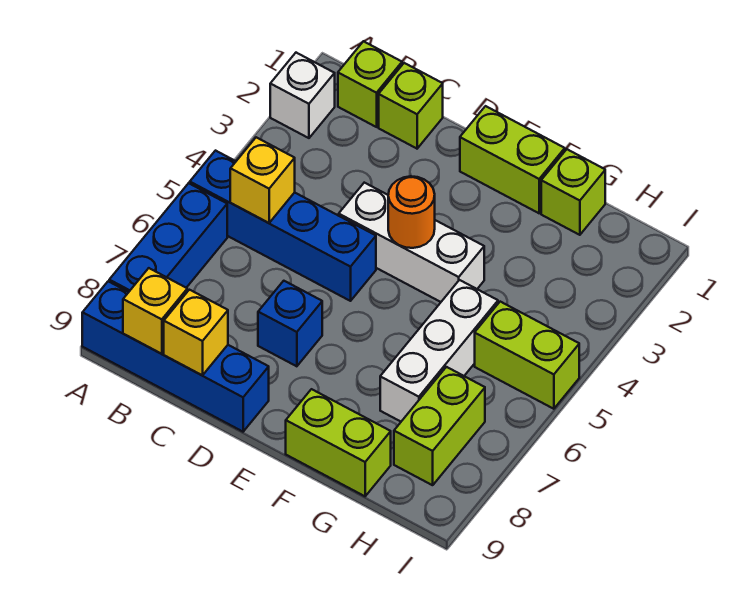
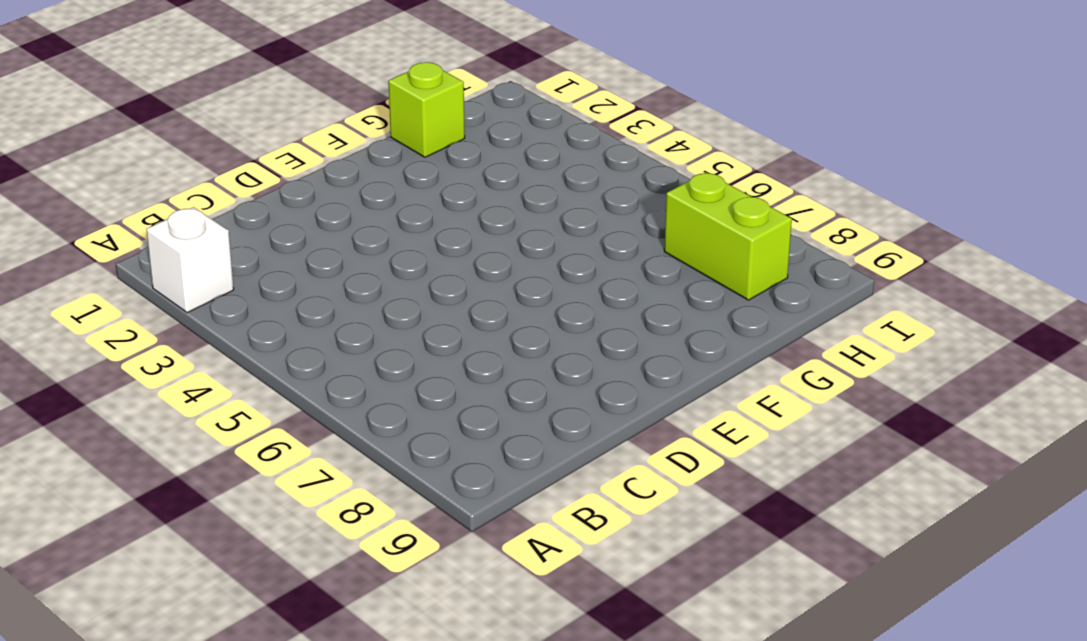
none -> blue brick A5:D5 level 1
none -> blue brick A6:A8 level 1
none -> blue brick A9:D9 level 1

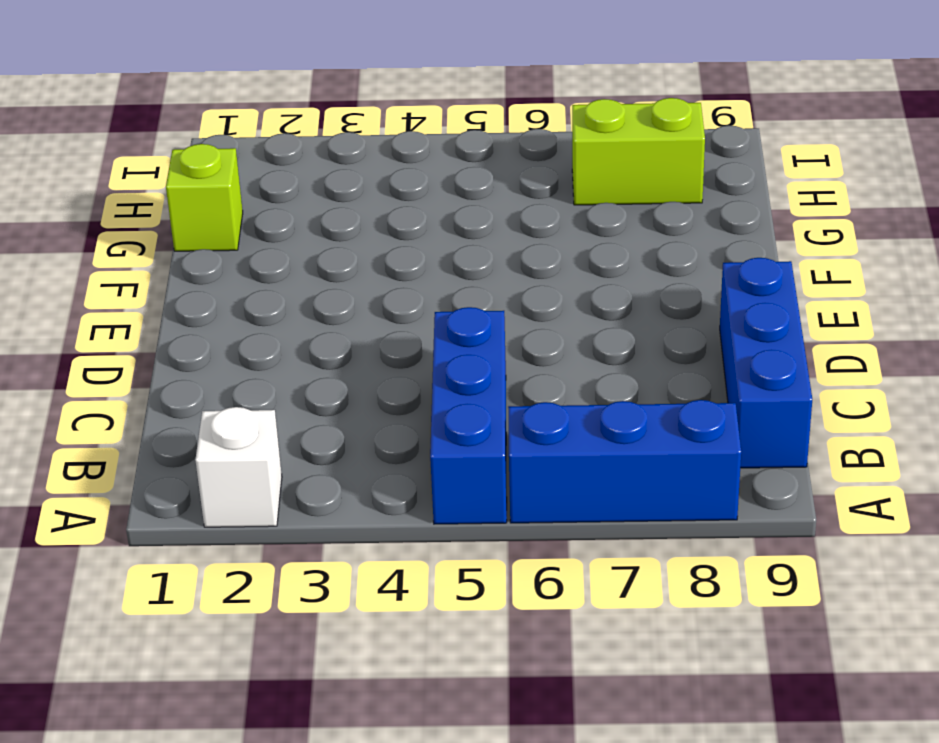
blue brick A5:C5 level 1 -> blue brick A5:D5 level 1
blue brick B9:D9 level 1 -> blue brick A9:D9 level 1
none -> lime brick B1 level 1
none -> lime brick C1 level 1
none -> white brick D4:F4 level 1

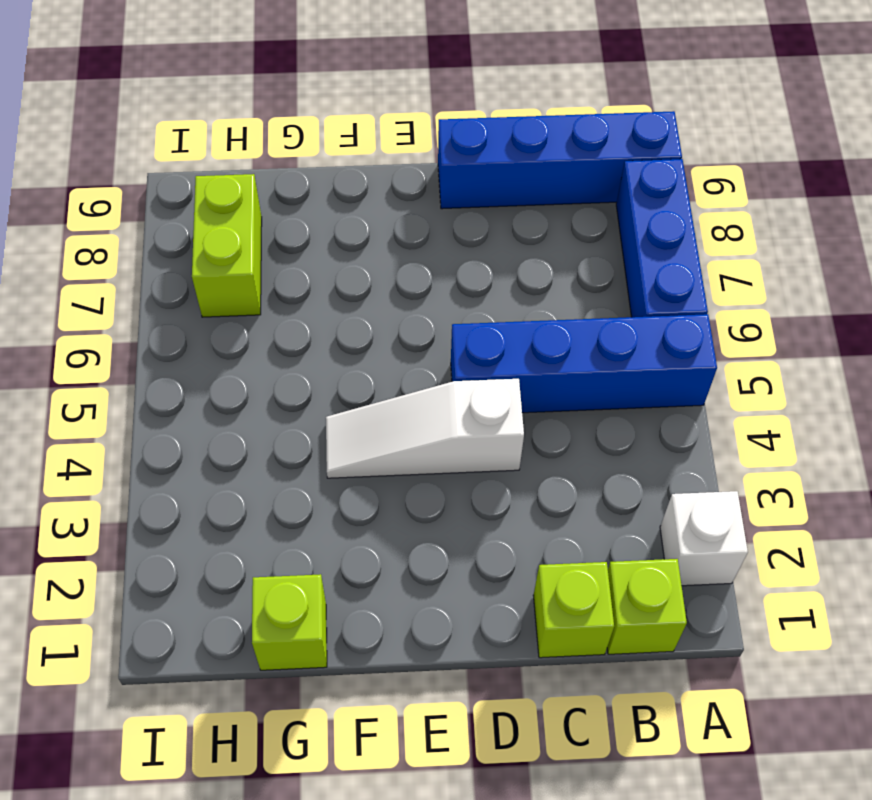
white slope D4:F4 level 1 top D -> white brick D4:F4 level 1
none -> blue brick D7 level 1
none -> lime brick E1:F1 level 1
none -> lime brick F9:G9 level 1

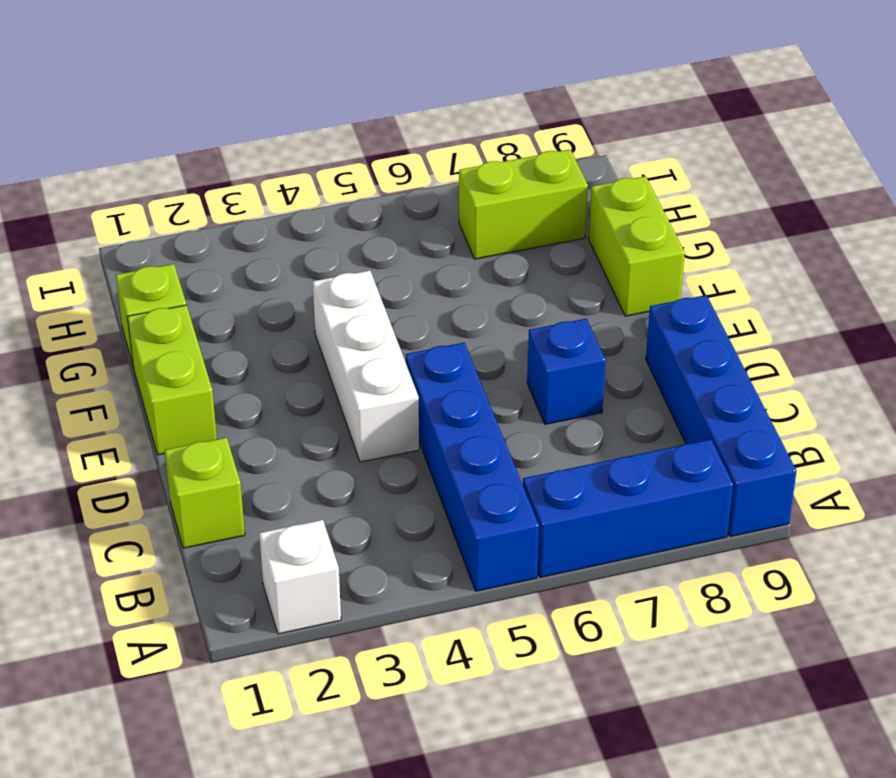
none -> lime brick B1 level 1
none -> white brick G5:G7 level 1
none -> lime brick H5:I5 level 1

